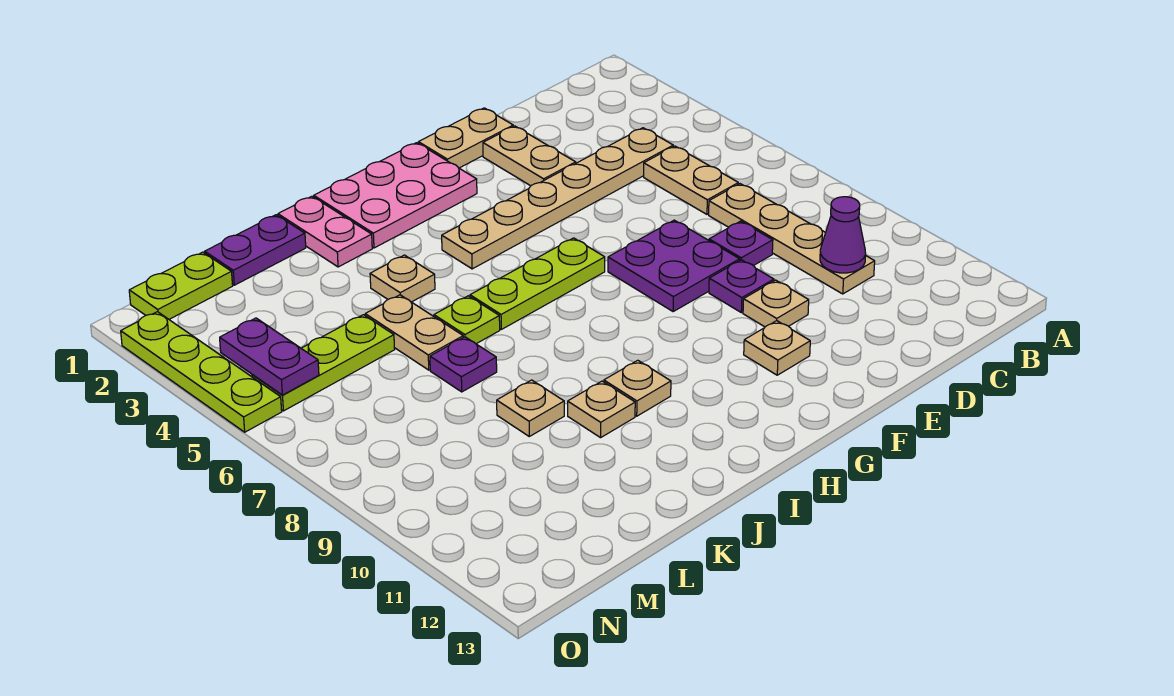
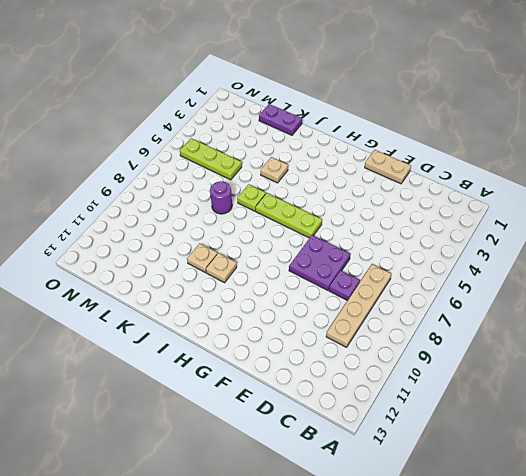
purple round brick K7 level 1 -> purple plate K7 level 1
none -> tan plate C4:H4 level 1
none -> tan plate C5:C6 level 1
none -> tan plate E2:E3 level 1

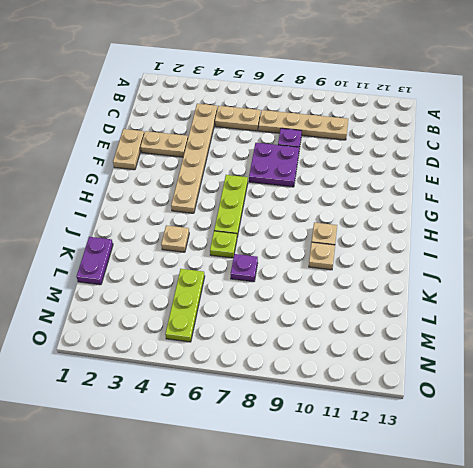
none -> purple plate E9 level 1
none -> tan plate E10 level 1
none -> tan plate F11 level 1

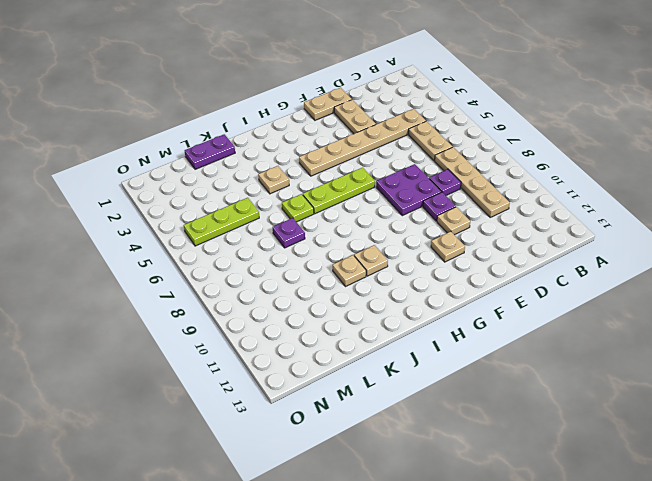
none -> pink plate G1:I2 level 1
none -> pink plate J1:J2 level 1
none -> tan plate K5:K6 level 1

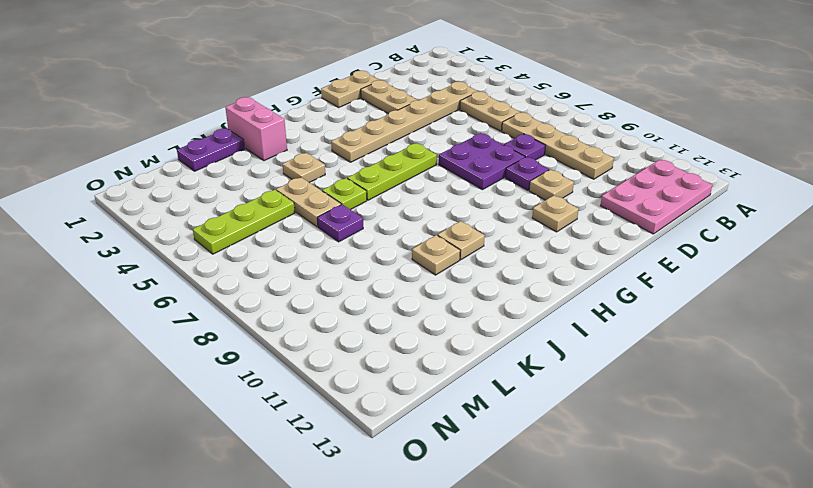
pink plate B12:D13 level 1 -> pink plate G1:I2 level 1
pink brick J1:J2 level 1 -> pink plate J1:J2 level 1
none -> tan plate K9 level 1
none -> lime plate M1:N1 level 1
none -> lime plate O2:O5 level 1

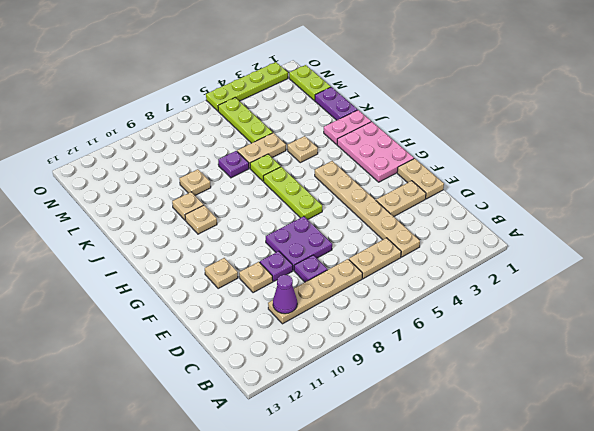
none -> purple plate N4:N5 level 2

